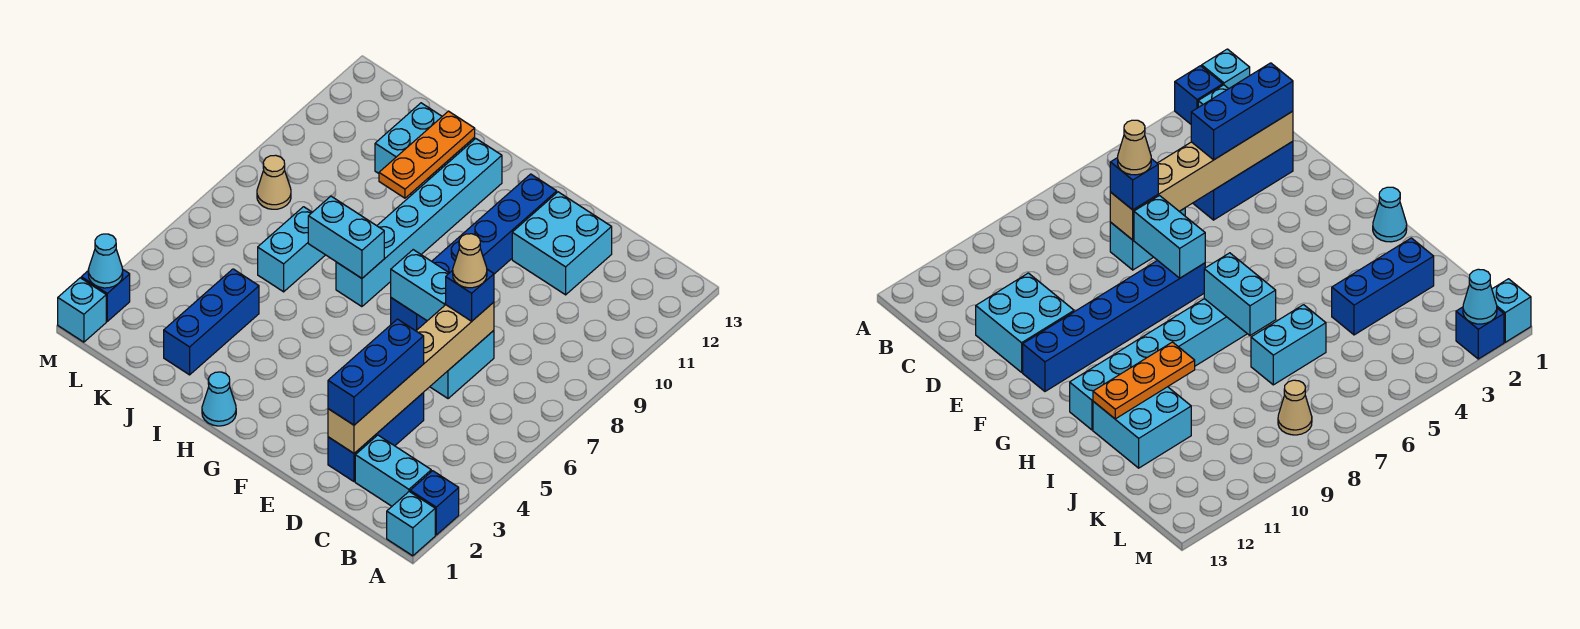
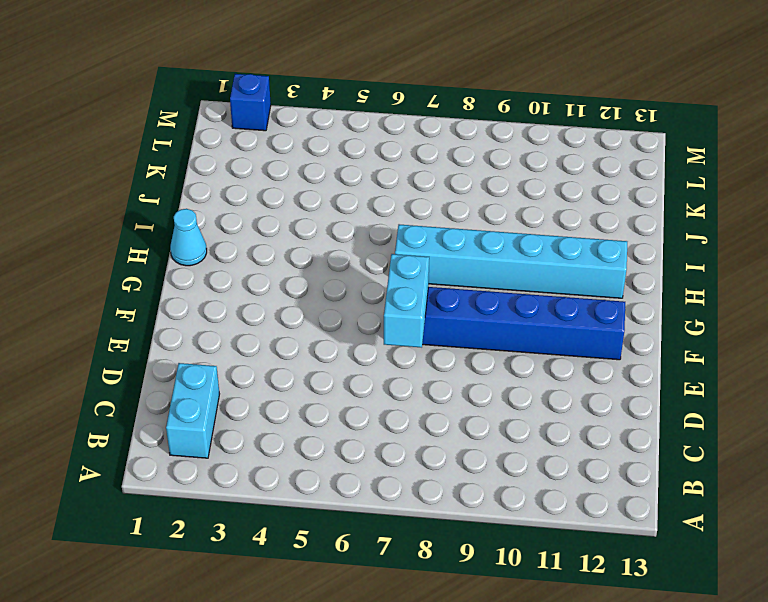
none -> cyan brick A1 level 1
none -> blue brick A2 level 1
none -> blue brick D2:D4 level 1

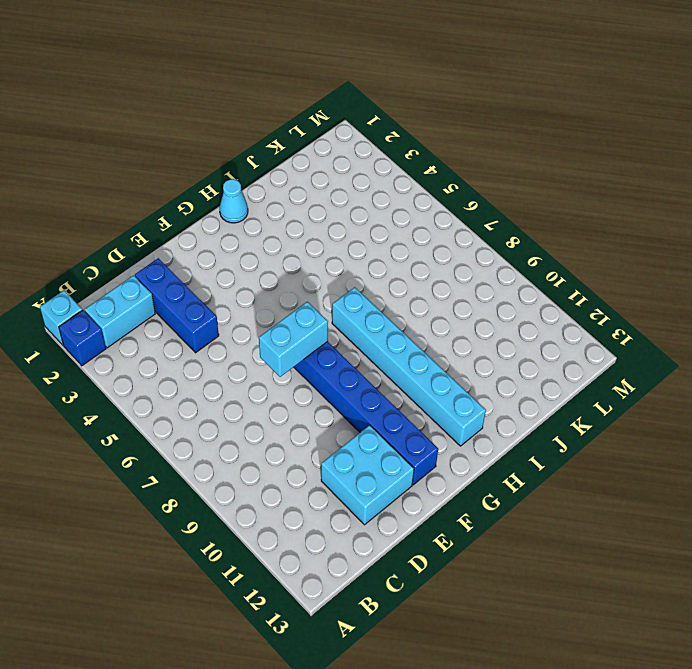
none -> cyan brick D6:D7 level 1
none -> cyan brick I11:J12 level 1
none -> blue brick J2:J4 level 1

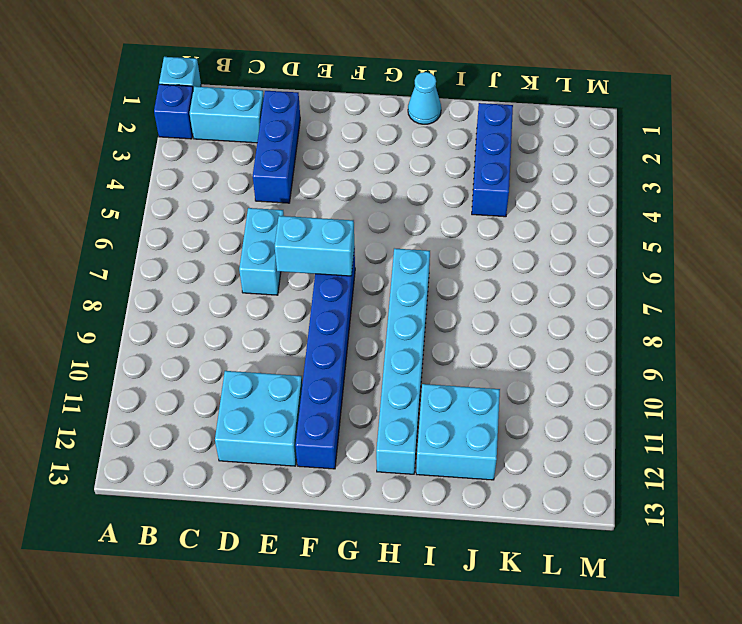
none -> cyan brick J6:J7 level 1
none -> tan cone L8 level 1
none -> cyan brick M1 level 1

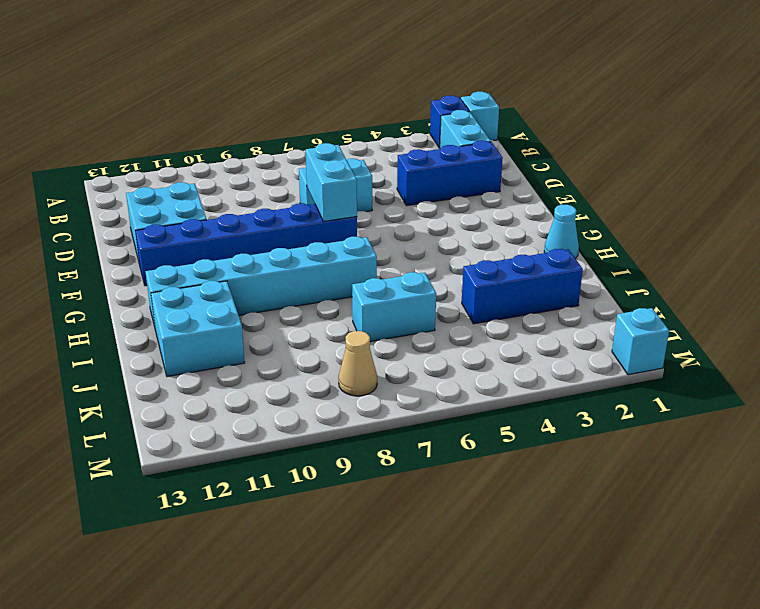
none -> blue brick M2 level 1
none -> tan brick D2:D7 level 2
none -> cyan brick H7:I7 level 2

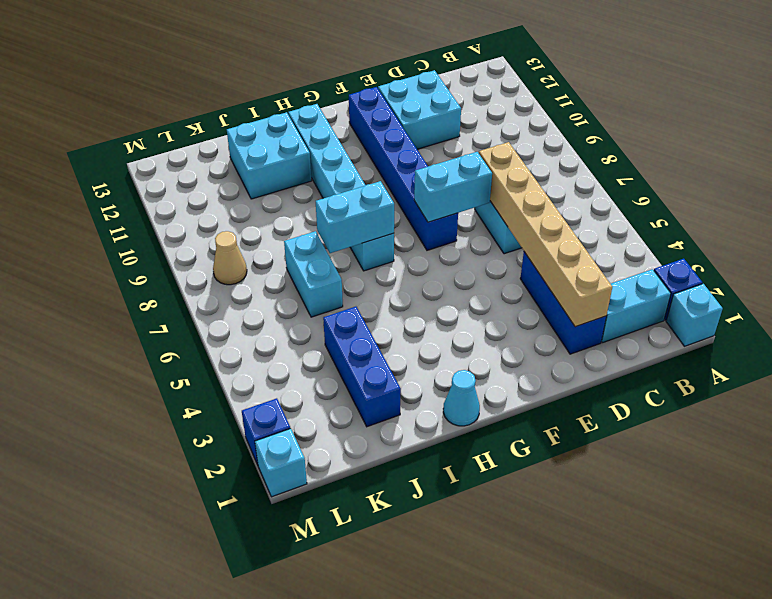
none -> orange plate I10:I12 level 2
none -> cyan cone M2 level 2
none -> blue brick D2:D4 level 3

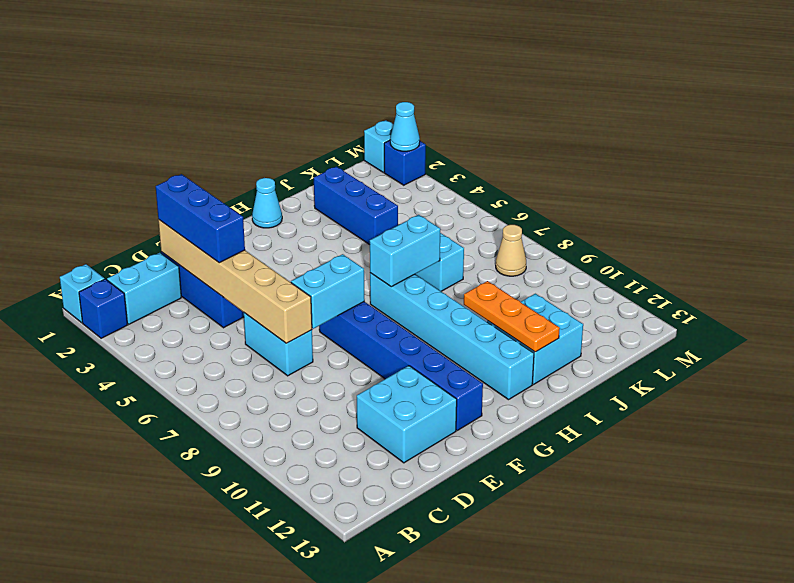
none -> blue brick D7 level 3
none -> tan cone D7 level 4

